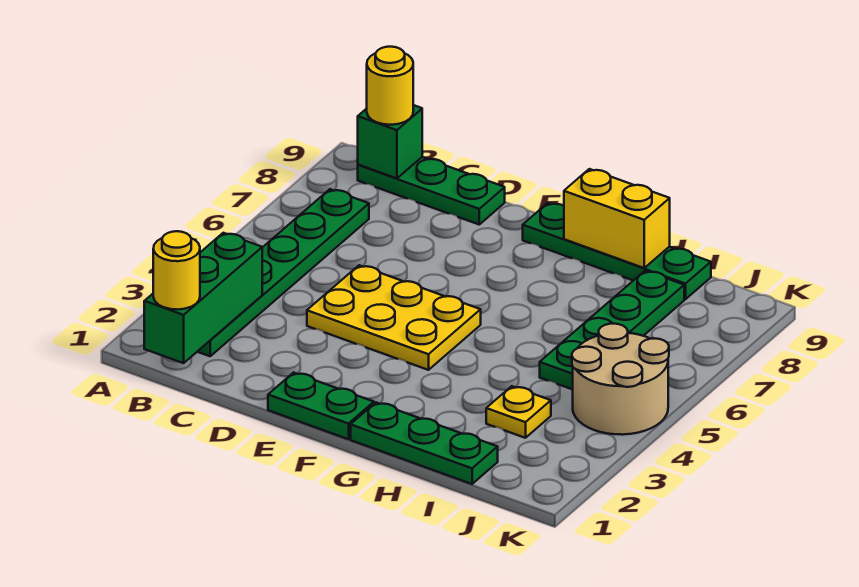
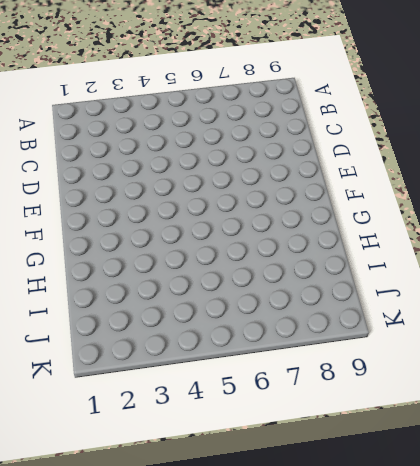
none -> green plate B2:B7 level 1
none -> green plate B9:D9 level 1
none -> yellow plate D4:F5 level 1

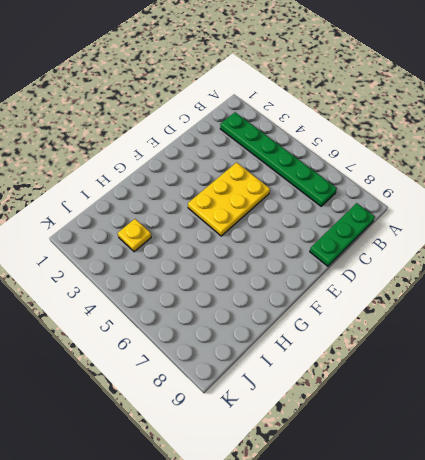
none -> green plate E1:F1 level 1
none -> green plate F9:I9 level 1
none -> green plate G1:I1 level 1

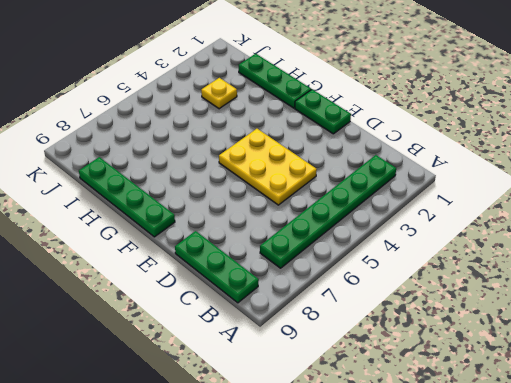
none -> green plate I5:I8 level 1
none -> tan round brick J4:K5 level 1
none -> green brick B1:B3 level 2

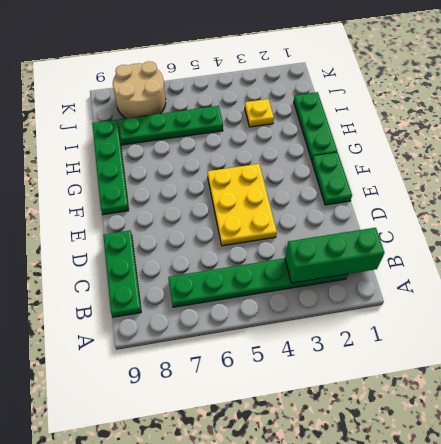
tan round brick J7:K8 level 1 -> tan round brick J4:K5 level 1
none -> green brick B9 level 2
none -> yellow brick G9:H9 level 2
none -> yellow round brick B1 level 3

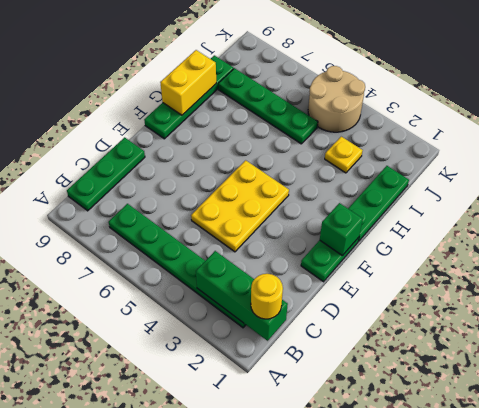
green brick F1 level 2 -> green brick B9 level 2
none -> yellow round brick B9 level 3

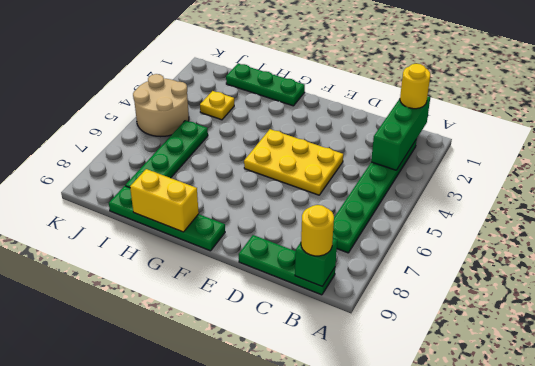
none -> green plate E1:F1 level 1

